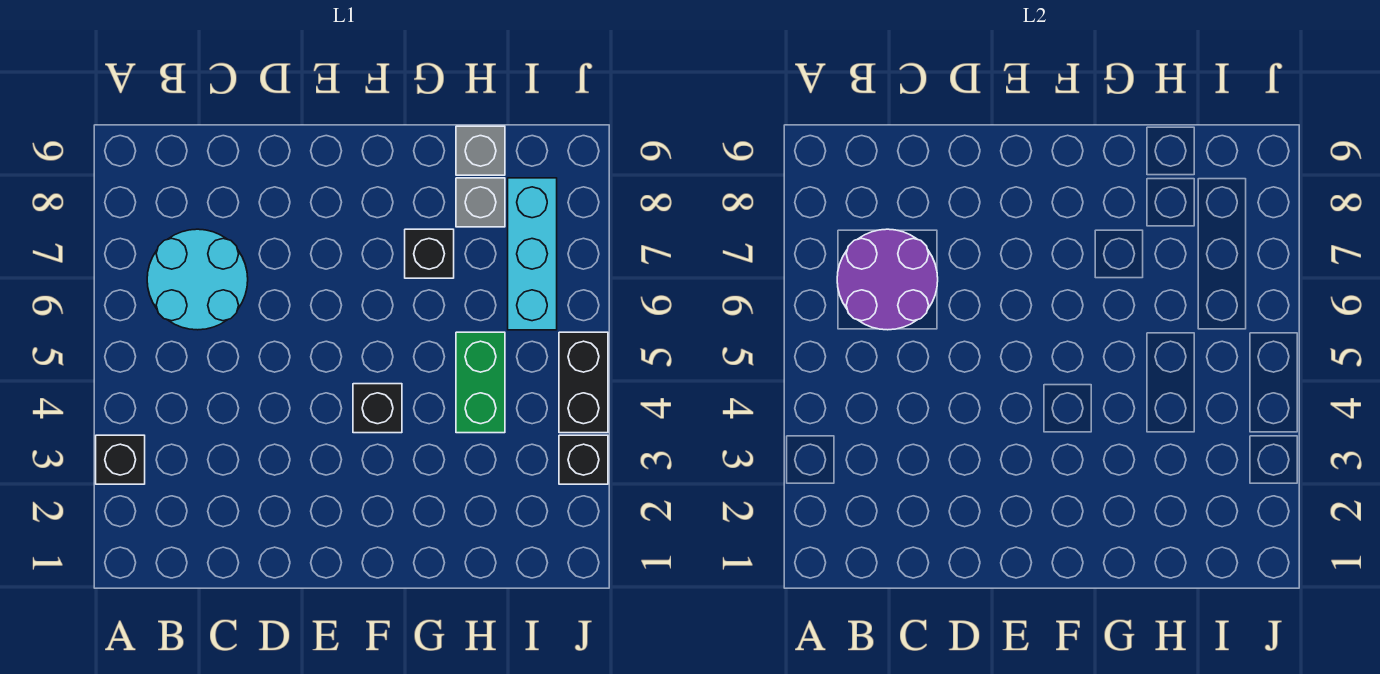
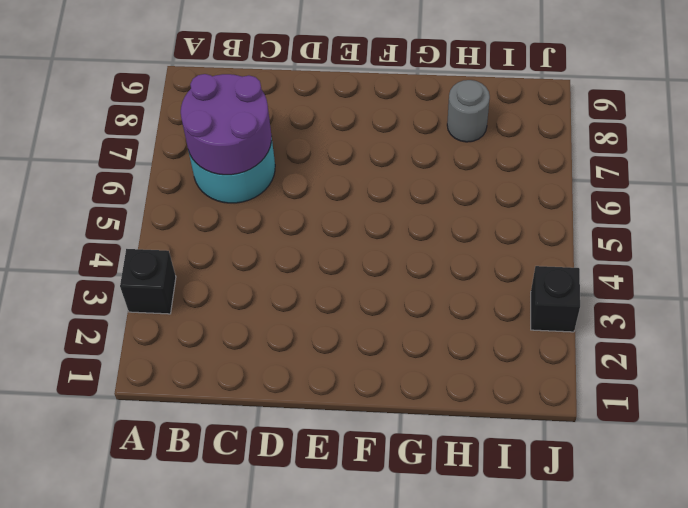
grey round brick H8 level 1 -> grey brick H8 level 1
none -> black brick F4 level 1
none -> black brick G7 level 1

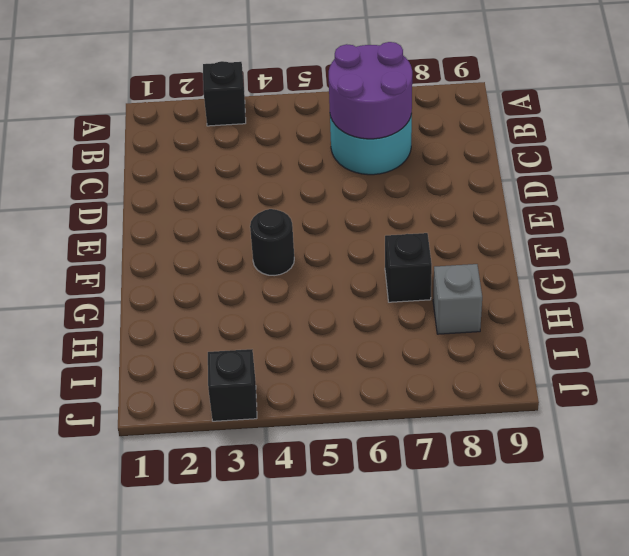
black round brick F4 level 1 -> black brick F4 level 1
none -> green brick H4:H5 level 1
none -> grey brick H9 level 1

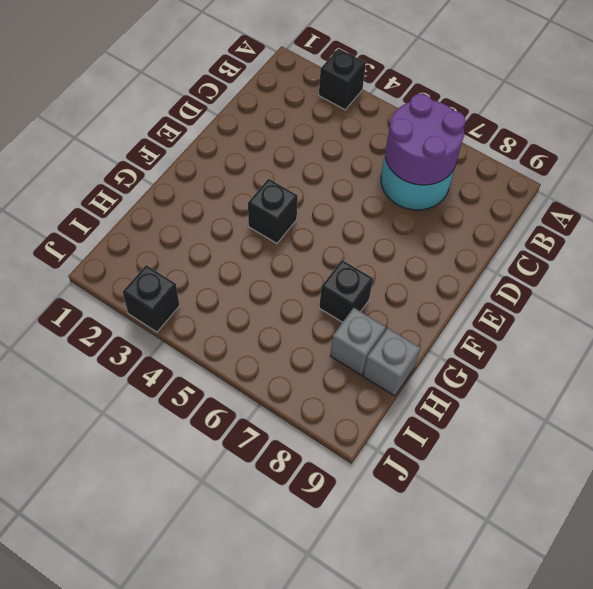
none -> green brick H4:H5 level 1
none -> cyan brick I6:I8 level 1

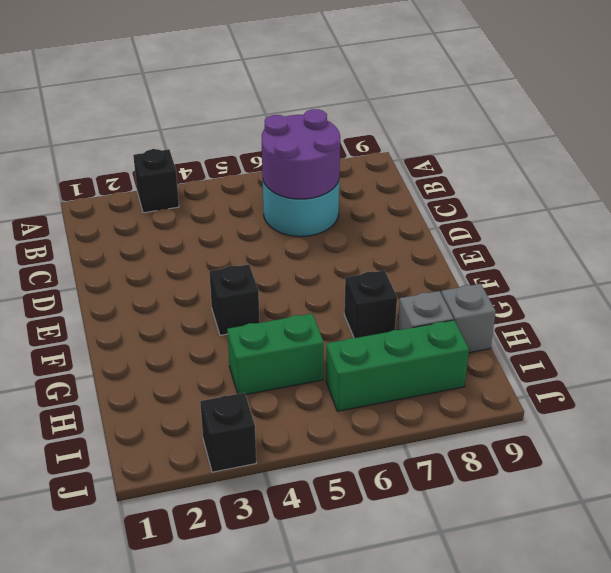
green brick I6:I8 level 1 -> cyan brick I6:I8 level 1
none -> black brick J4:J5 level 1

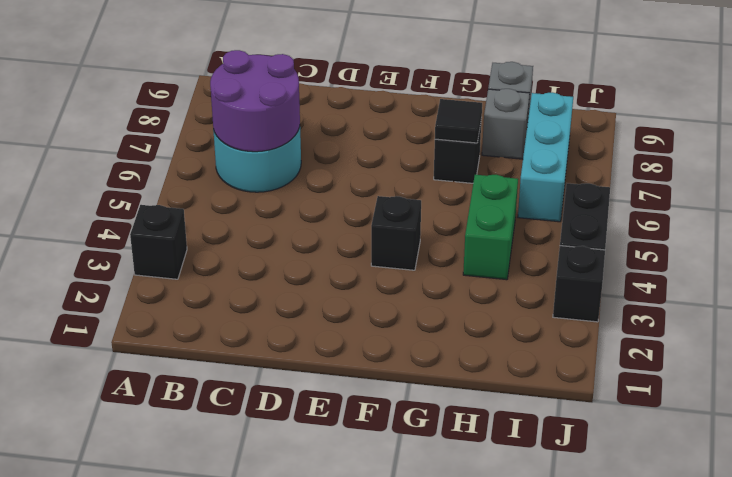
black tile G7 level 2 -> none

